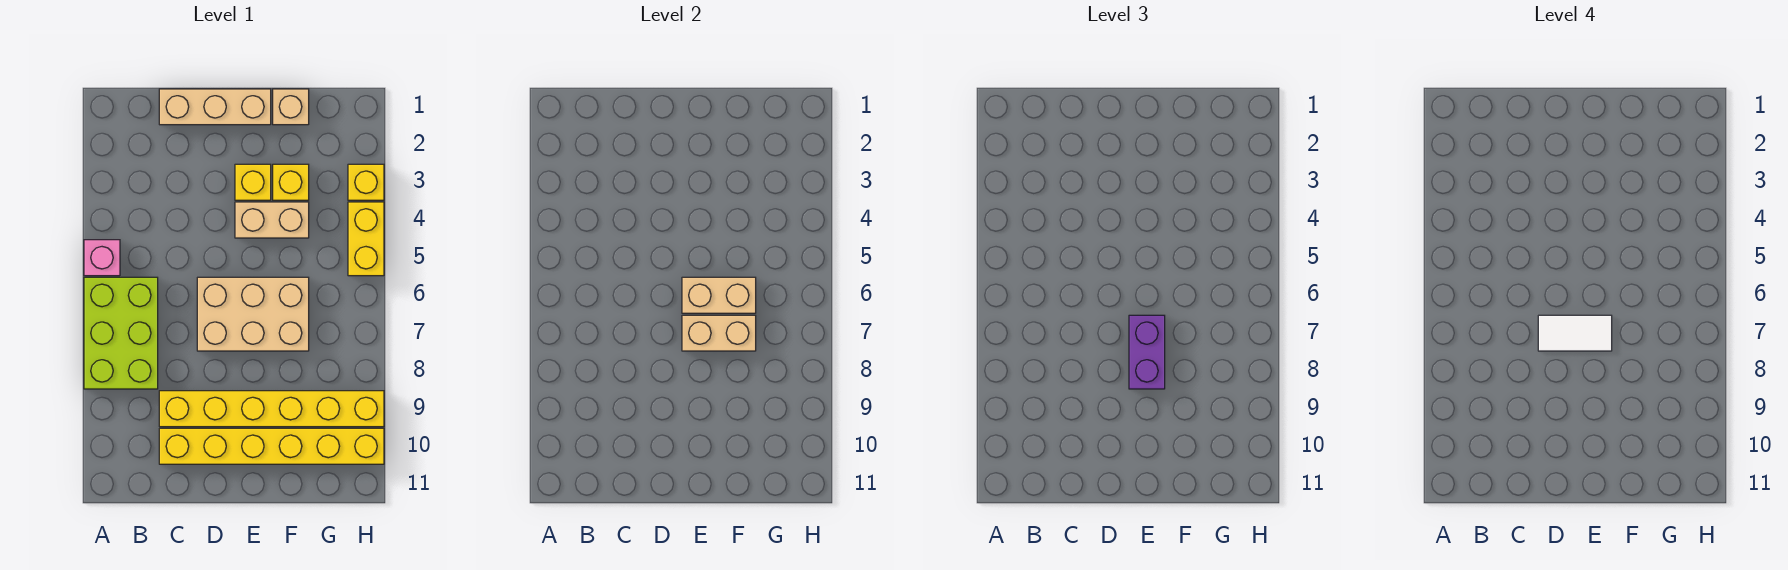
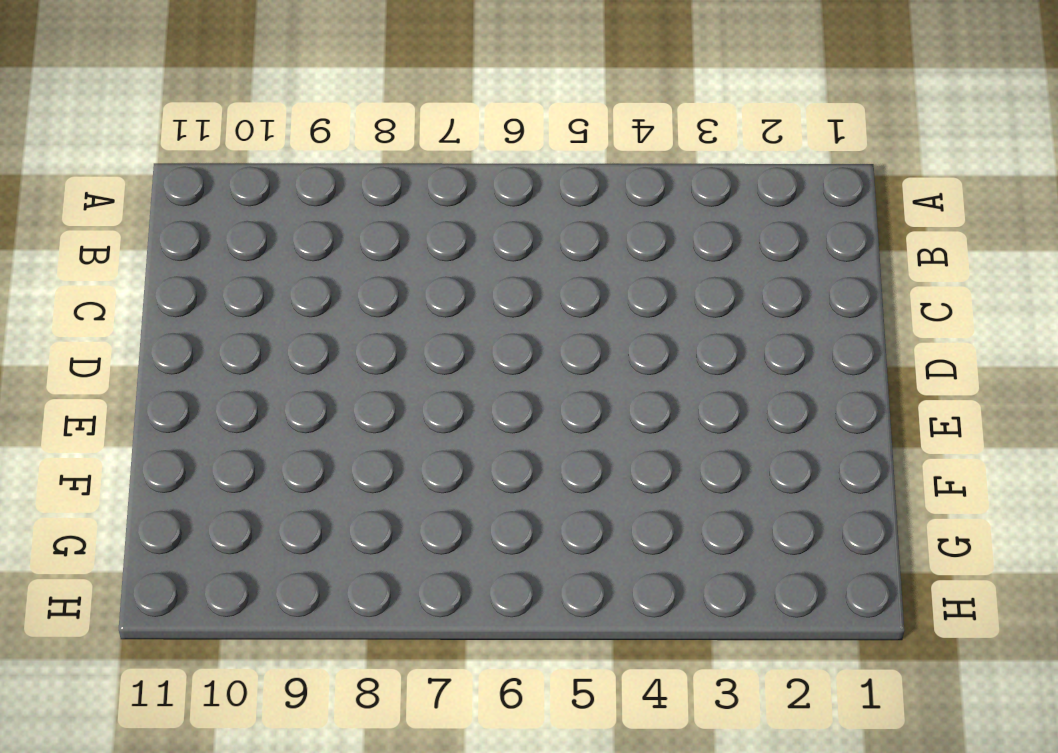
none -> pink brick A5 level 1
none -> lime brick A6:B8 level 1
none -> tan brick C1:E1 level 1

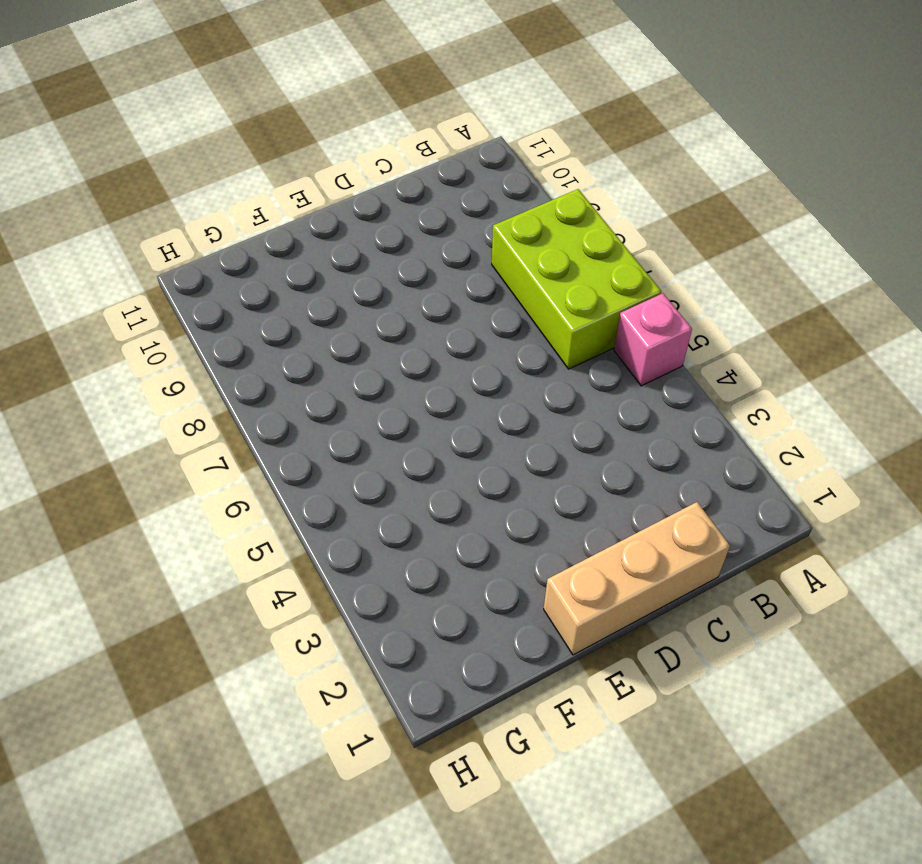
none -> yellow brick C9:H9 level 1
none -> yellow brick C10:H10 level 1
none -> tan brick D6:F7 level 1

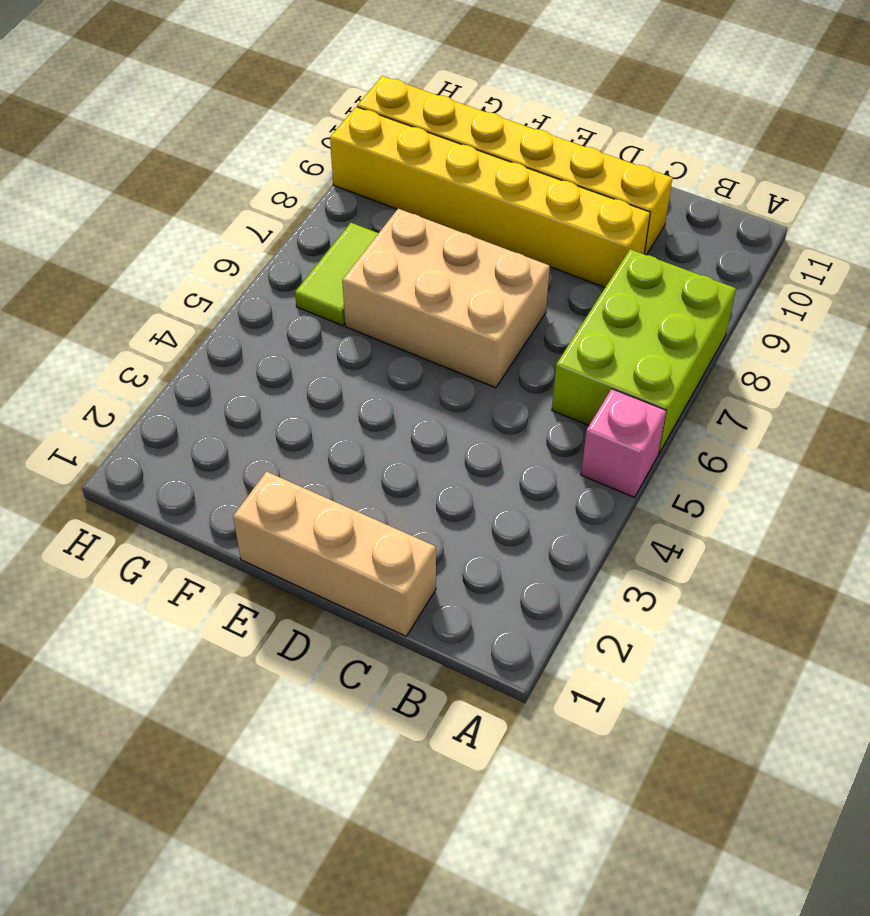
lime tile G6:G7 level 1 -> none
none -> yellow brick E3 level 1
none -> tan brick E4:F4 level 1
none -> tan brick F1 level 1

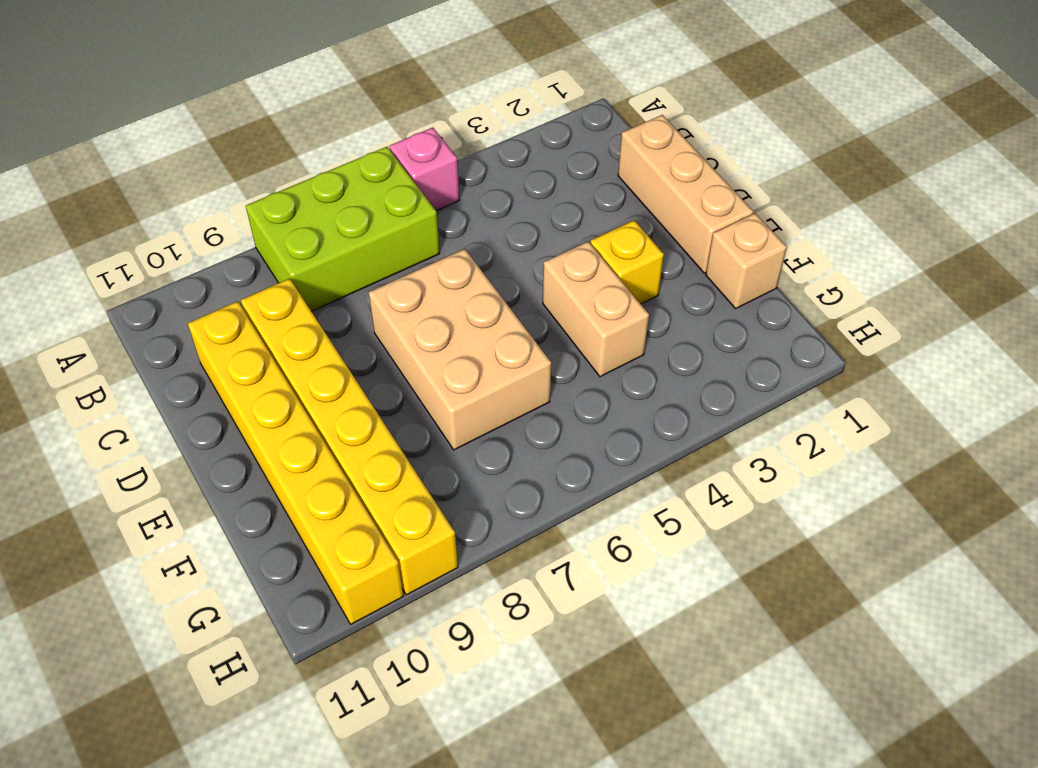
none -> yellow brick F3 level 1
none -> yellow brick H3 level 1
none -> yellow brick H4:H5 level 1

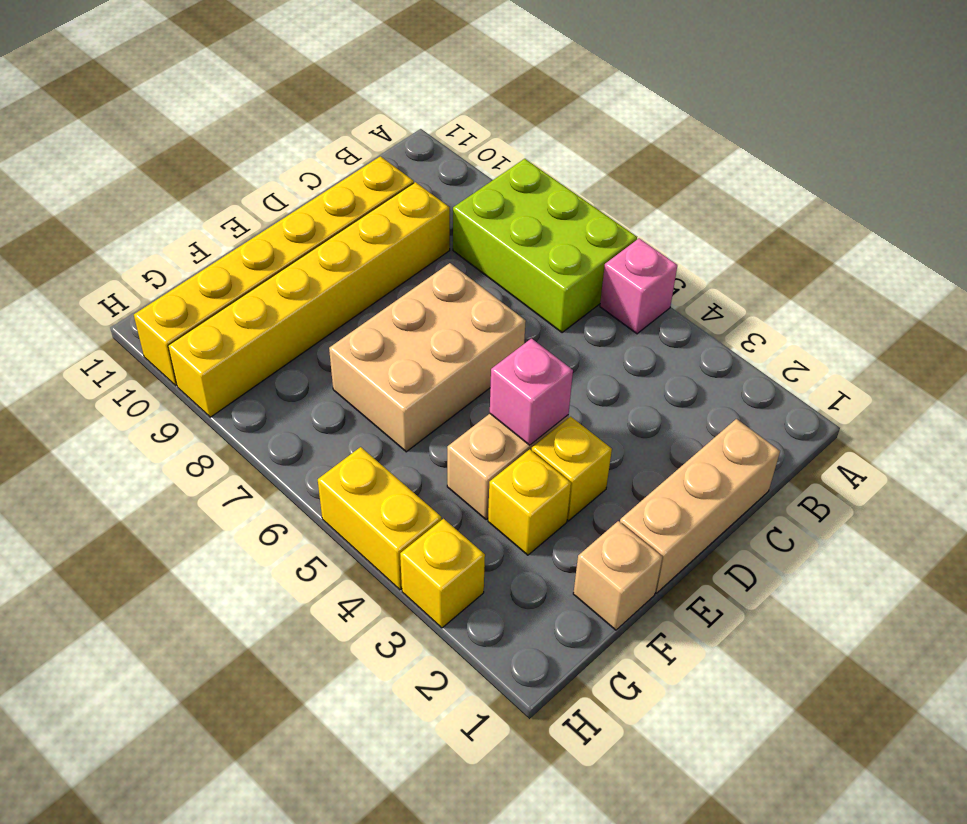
pink brick E4 level 2 -> none
none -> tan brick E6:F6 level 2
none -> tan brick E7:F7 level 2
none -> purple brick E7:E8 level 3

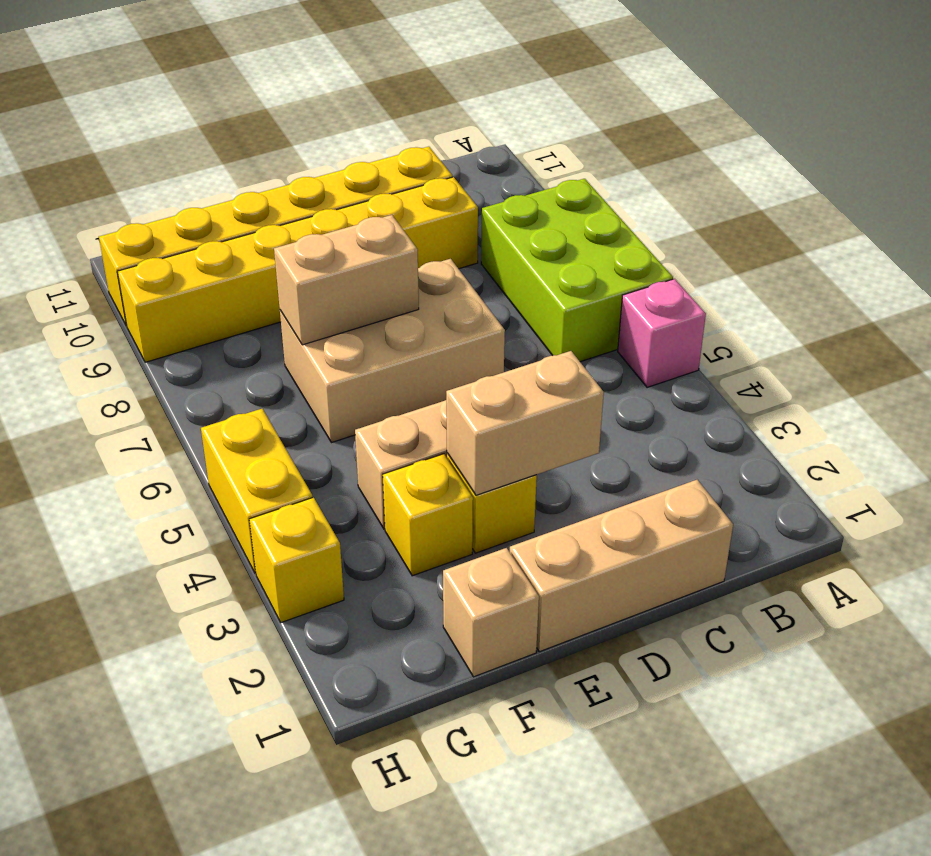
tan brick D3:E3 level 2 -> tan brick E6:F6 level 2
none -> purple brick E7:E8 level 3
none -> white tile D7:E7 level 4

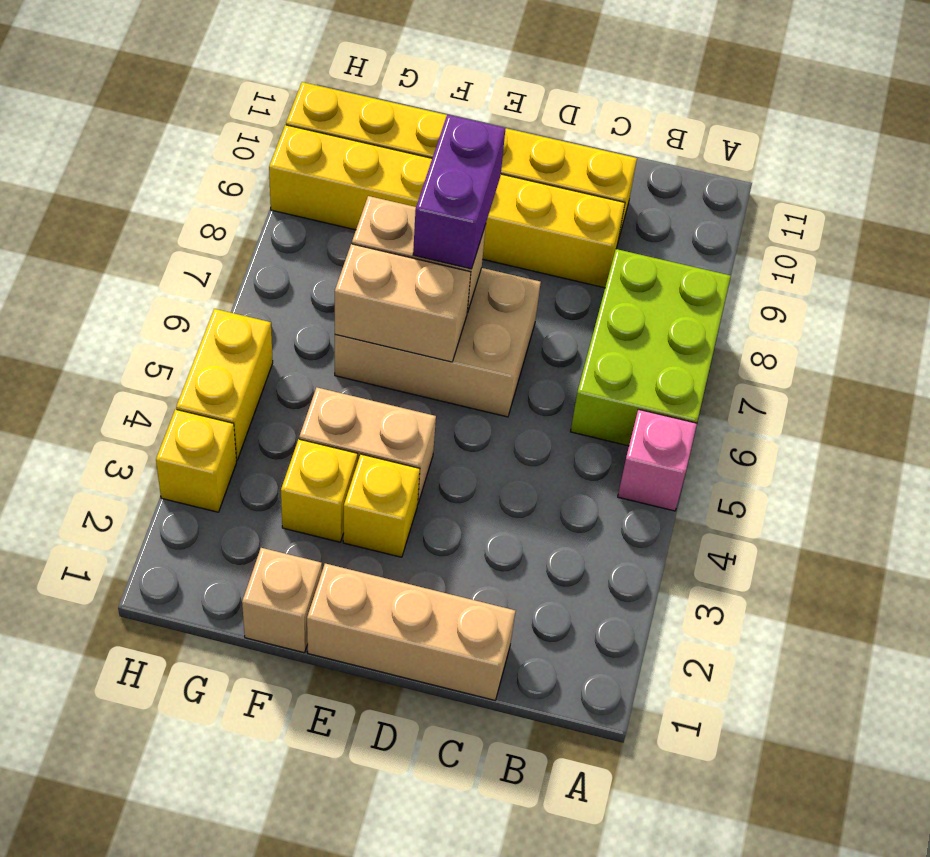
none -> white tile D7:E7 level 4

